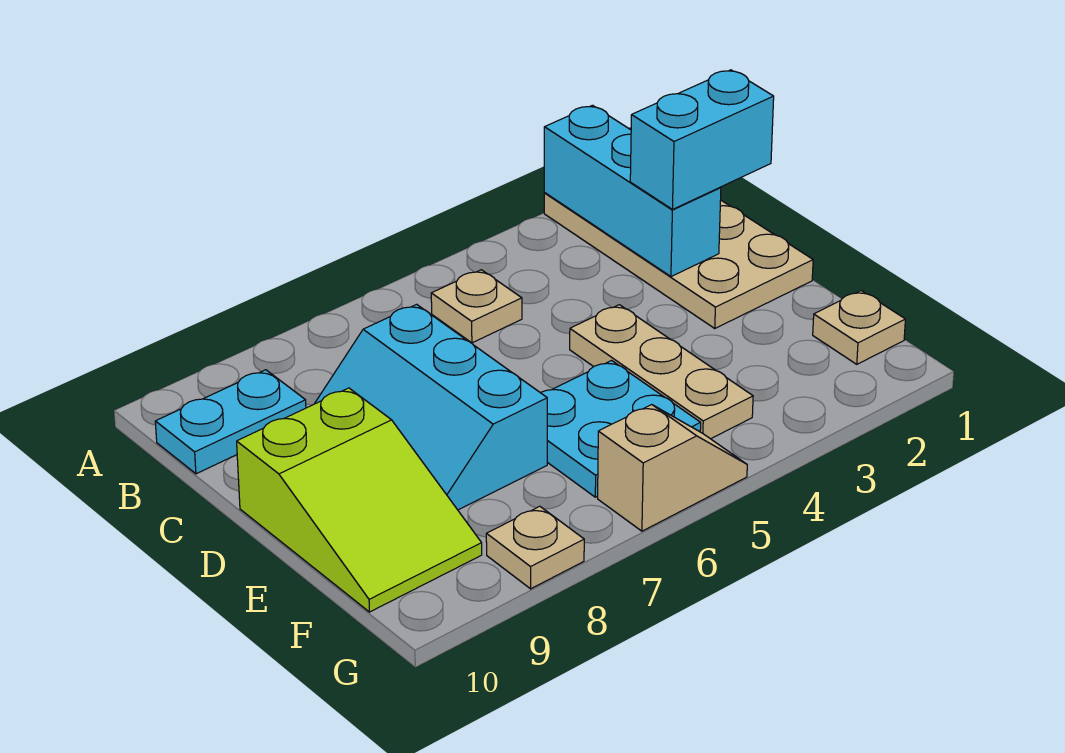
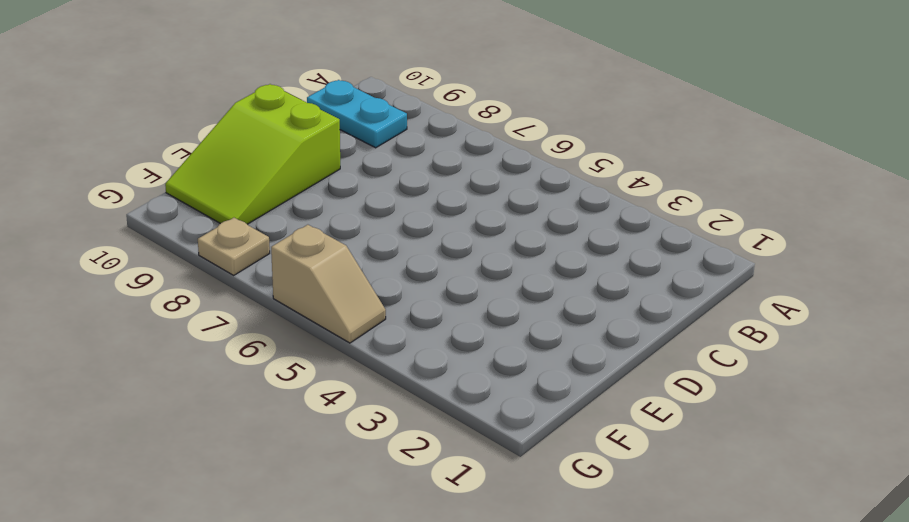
none -> tan plate A1:D2 level 1
none -> tan plate B5 level 1
none -> cyan slope C7:E8 level 1 top 7

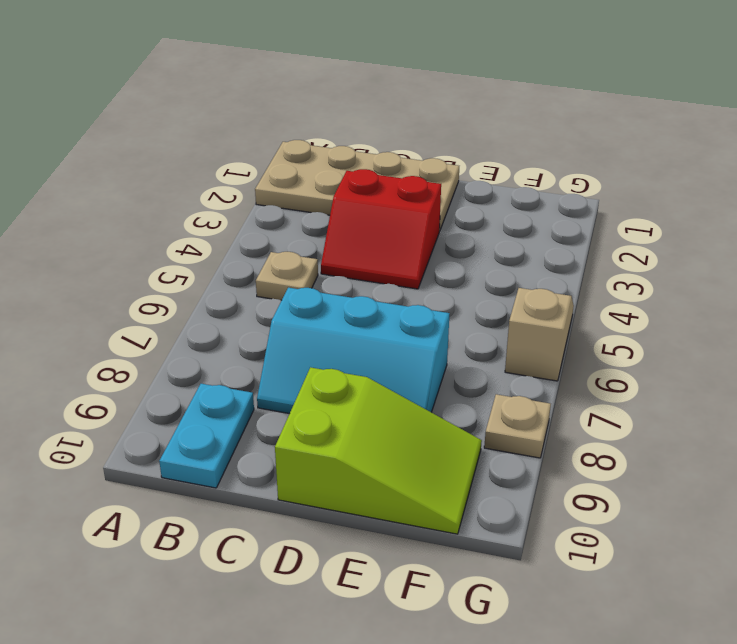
red slope C3:D4 level 1 top 3 -> tan plate D4:F4 level 1
none -> cyan plate E5:F6 level 1
none -> tan plate F1 level 1
none -> cyan brick A2:C2 level 2

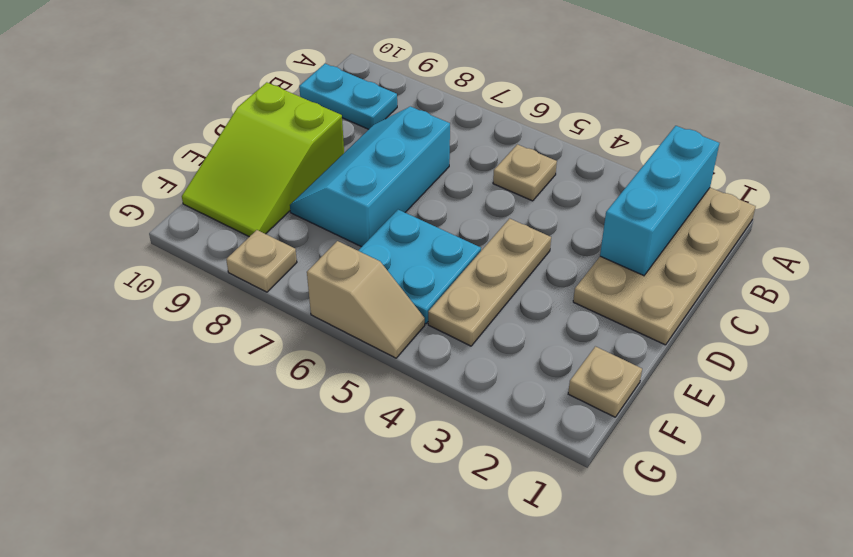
none -> cyan brick C1:C2 level 3

